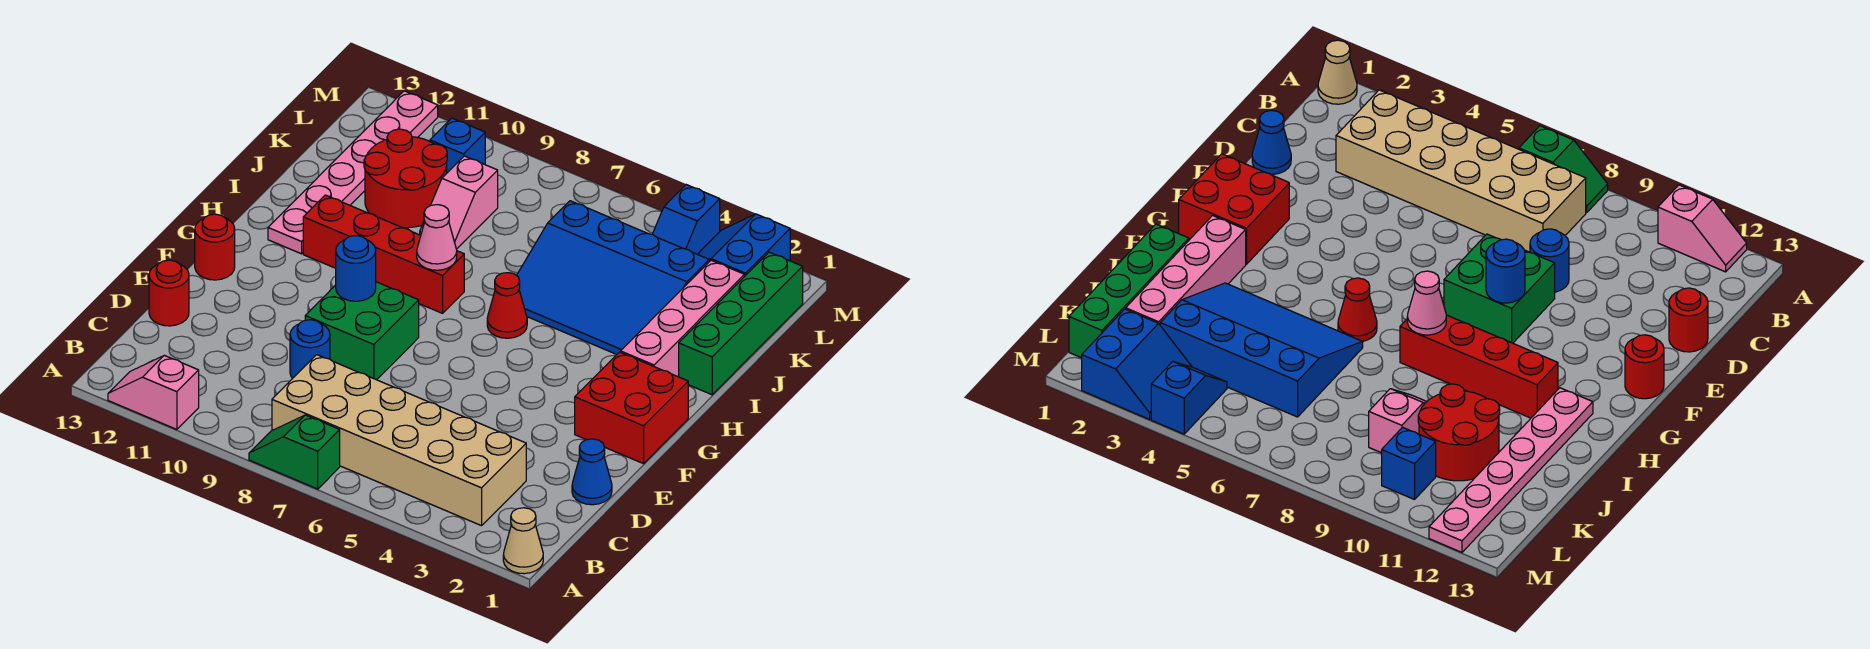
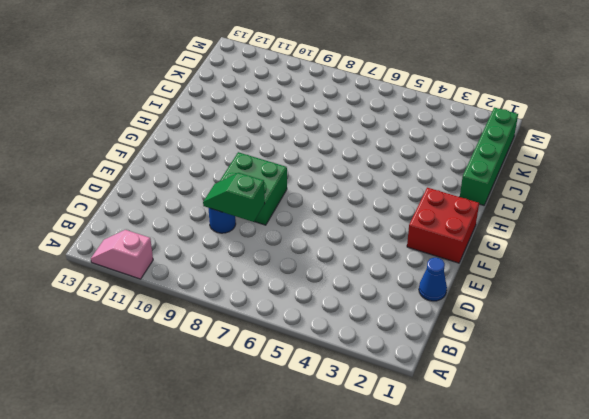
green slope D8:D9 level 2 top 8 -> green slope A7:A8 level 1 top 7
none -> tan cone A1 level 1
none -> tan brick B3:C8 level 1
none -> red round brick D13 level 1

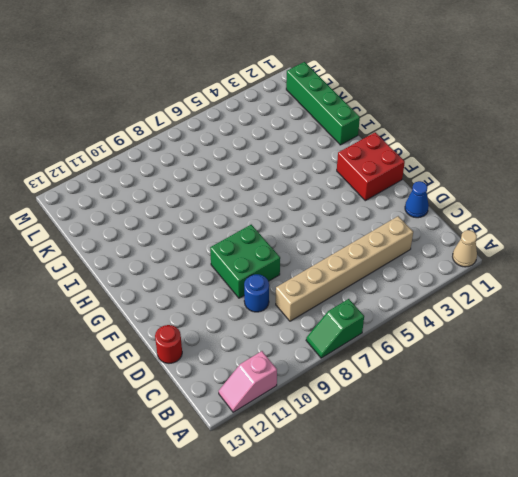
tan brick C3:C8 level 1 -> tan brick B3:C8 level 1
none -> red round brick F13 level 1
none -> pink brick H2:K2 level 1
none -> red cone H6 level 1

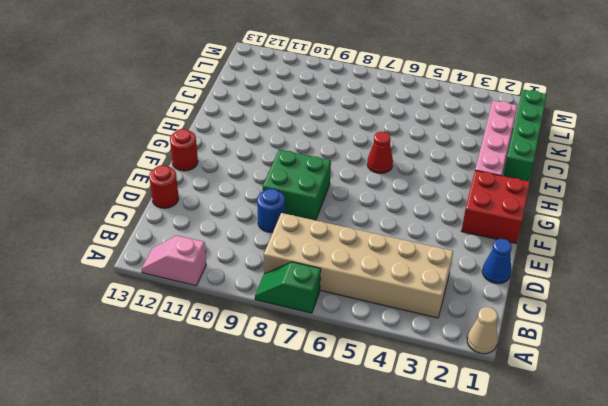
none -> red brick H8:H11 level 1
none -> pink plate H12:M12 level 1
none -> blue slope I3:K6 level 1 top K

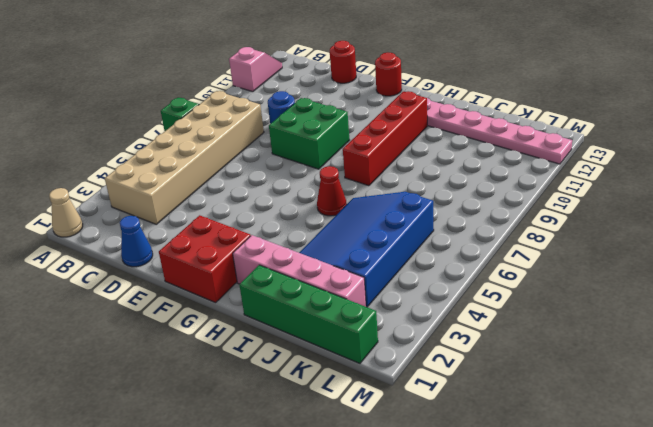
none -> pink slope J9:K9 level 1 top K
none -> red round brick J10:K11 level 1
none -> blue slope L2:M3 level 1 top 2

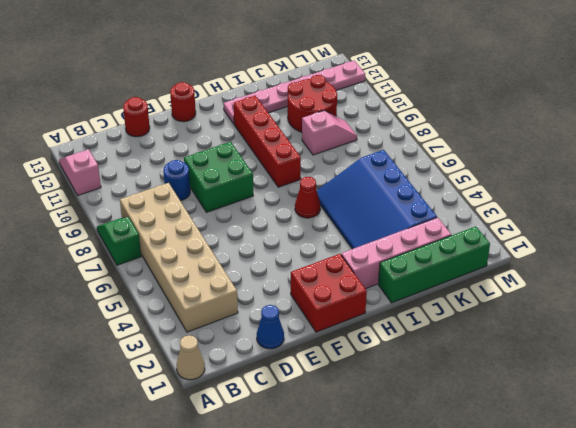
pink slope J9:K9 level 1 top J -> pink slope J9:K9 level 1 top K
none -> blue slope L2:M3 level 1 top 2
none -> blue slope L4:M4 level 1 top M
none -> blue brick L10 level 1

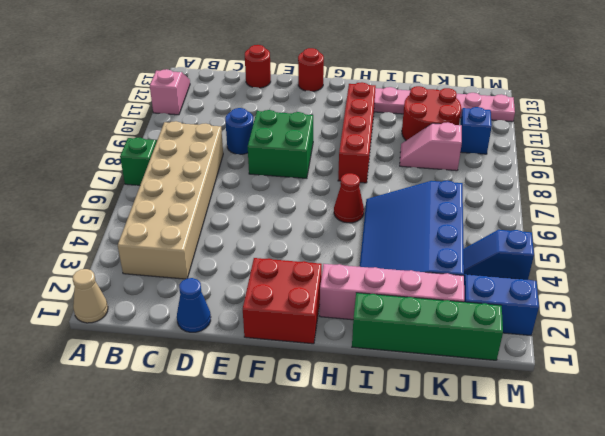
none -> blue round brick F9 level 2
none -> pink cone H8 level 2

